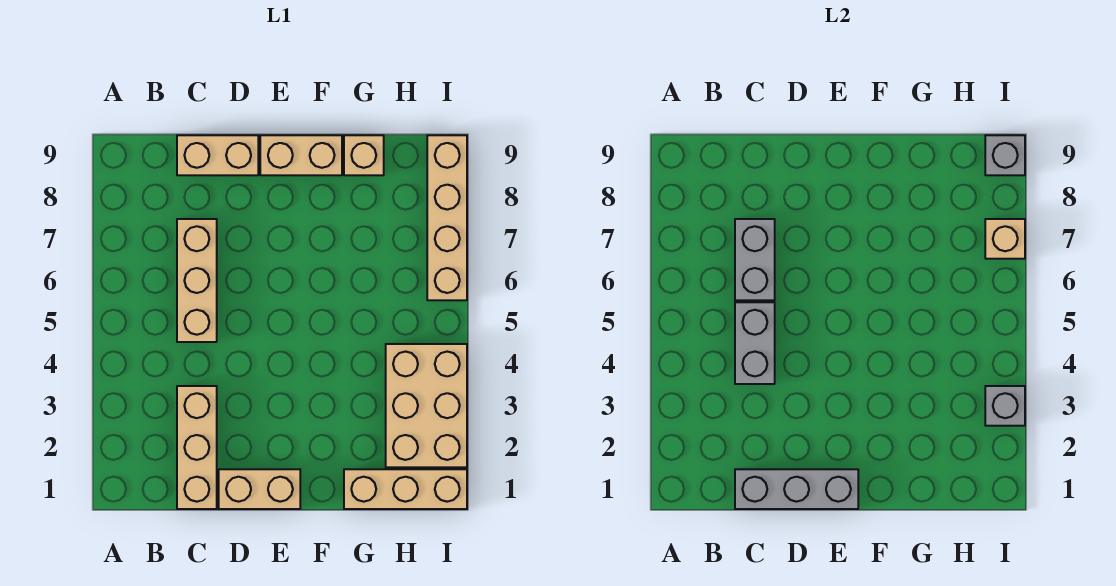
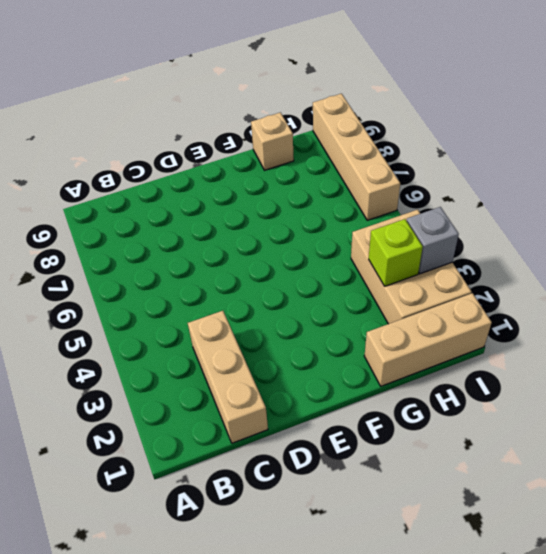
lime brick H3 level 2 -> none
none -> tan brick C5:C7 level 1
none -> tan brick C9:D9 level 1
none -> tan brick D1:E1 level 1

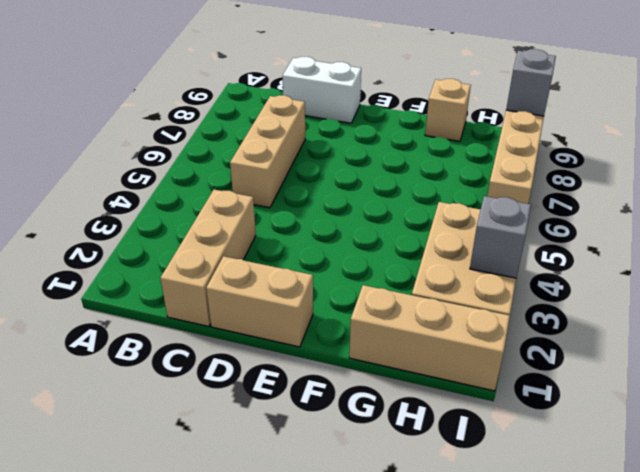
white brick C9:D9 level 1 -> tan brick C9:D9 level 1
none -> tan brick E9:F9 level 1
none -> grey brick C1:E1 level 2
none -> grey brick C4:C5 level 2

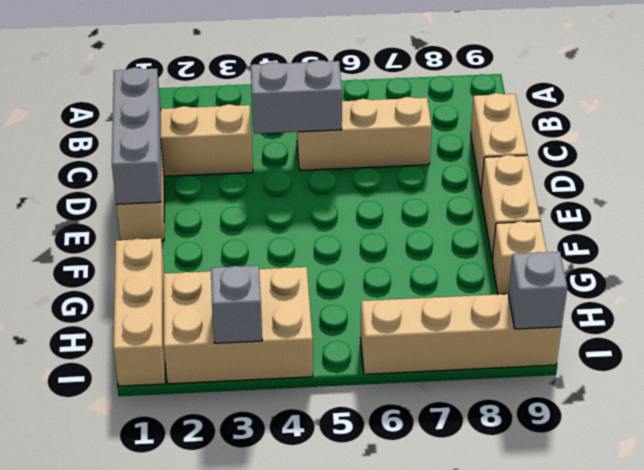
none -> grey brick C6:C7 level 2
none -> tan brick I7 level 2

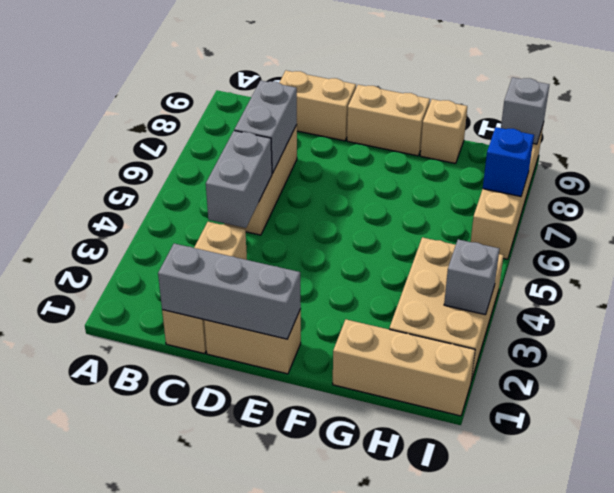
blue brick I7 level 2 -> tan brick I7 level 2

